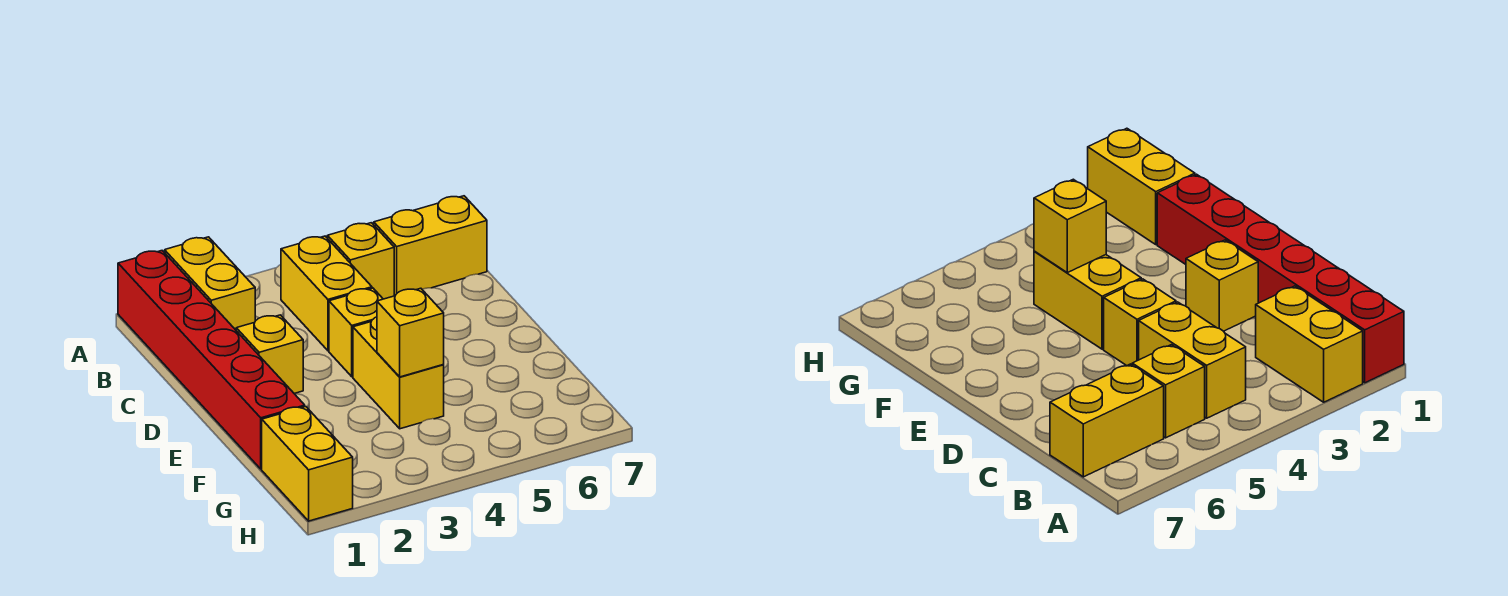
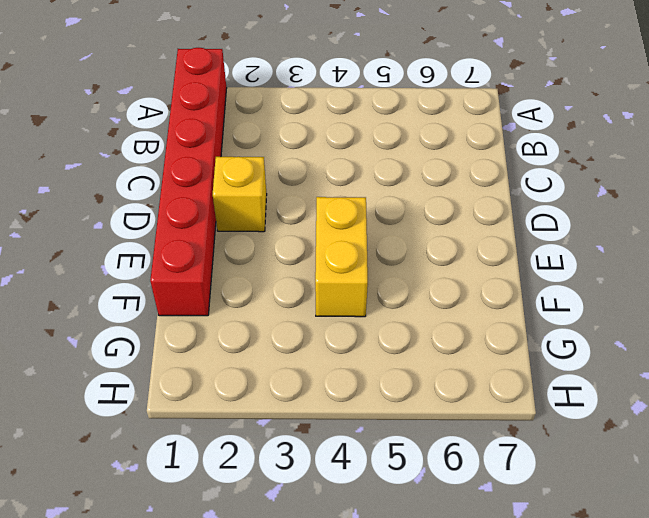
none -> yellow brick A2:B2 level 1
none -> yellow brick B4:C4 level 1

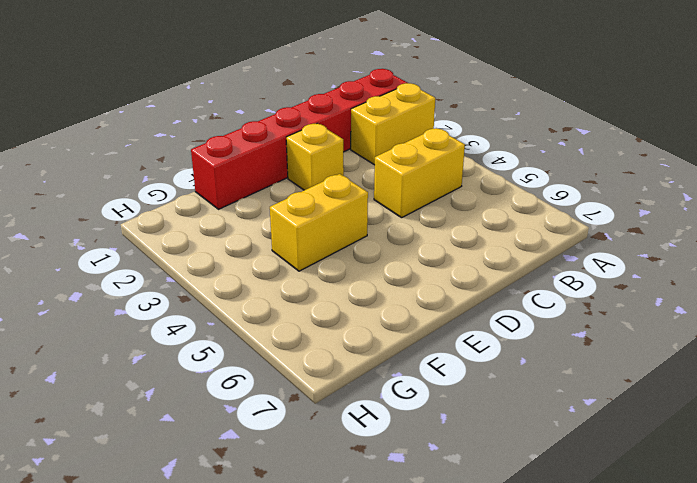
none -> yellow brick B5 level 1
none -> yellow brick B6:B7 level 1

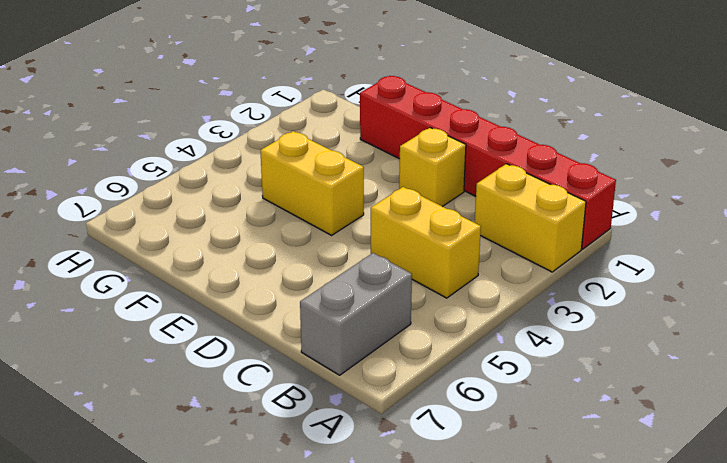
grey brick B6:B7 level 1 -> yellow brick B6:B7 level 1
none -> yellow brick B5 level 1
none -> yellow brick D4 level 1

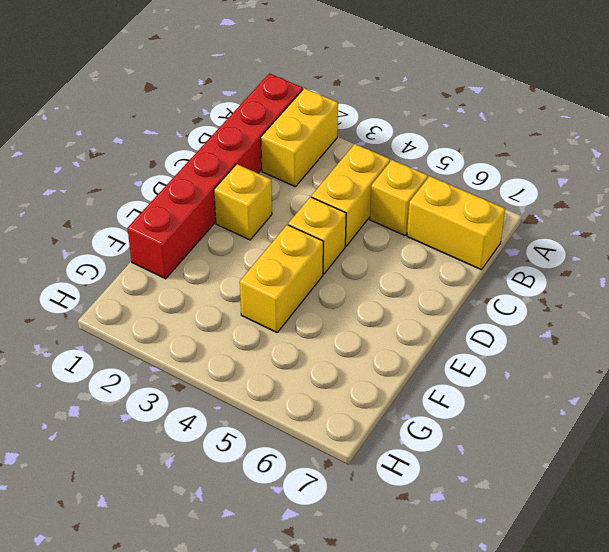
none -> yellow brick G1:H1 level 1
none -> yellow brick F4 level 2

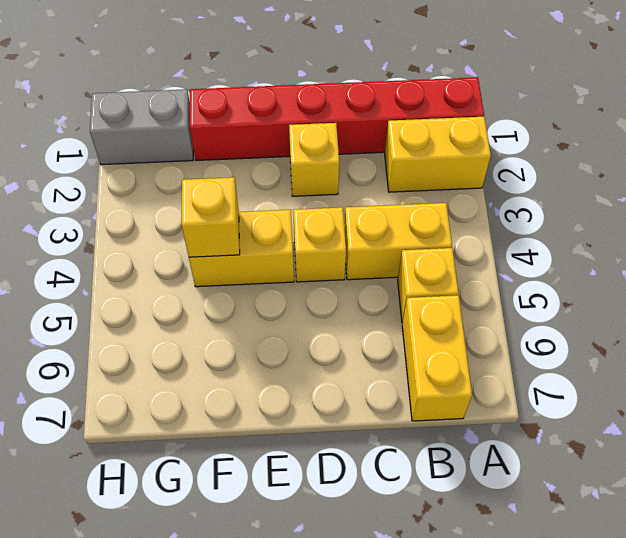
grey brick G1:H1 level 1 -> yellow brick G1:H1 level 1

